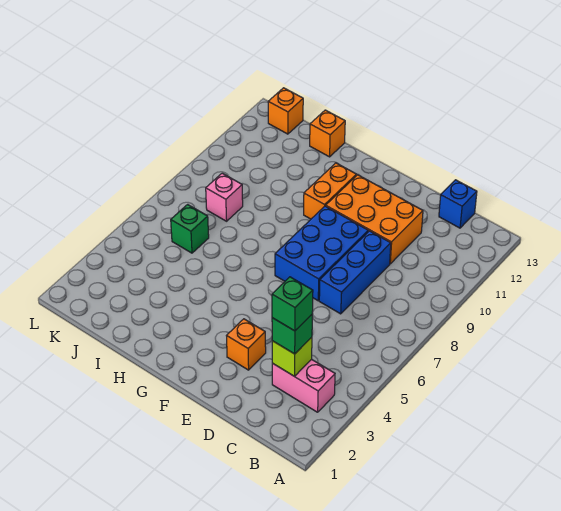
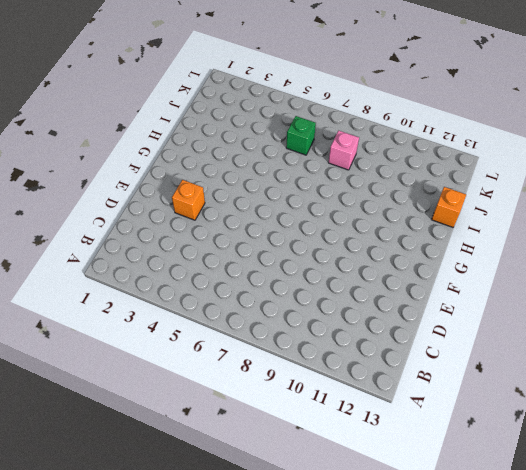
none -> pink brick B3:C3 level 1
none -> blue brick C13 level 1
none -> blue brick D7:D9 level 1

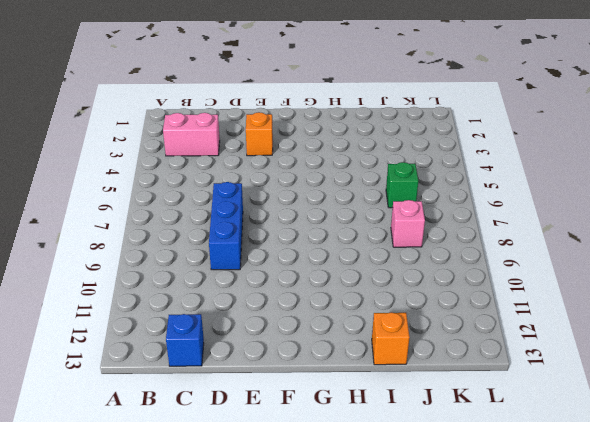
none -> orange brick D10:F11 level 1
none -> blue brick E7:F9 level 1
none -> orange brick G10:G11 level 1

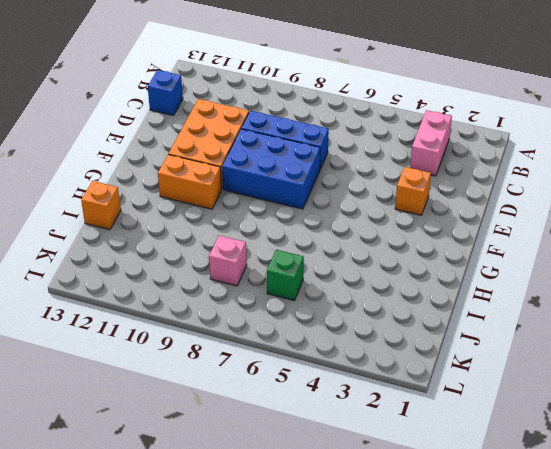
none -> orange brick K13 level 1
none -> lime brick C3 level 2
none -> green brick C3 level 3

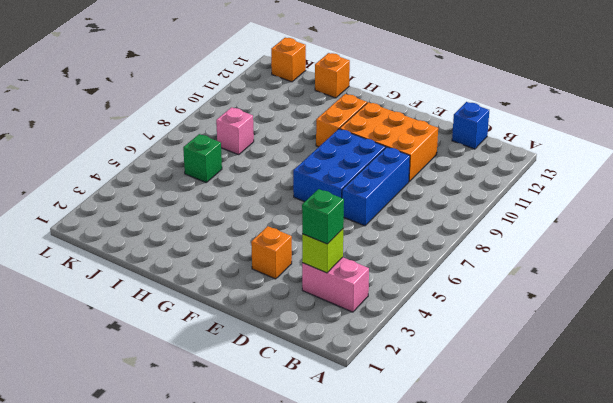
none -> green brick C3 level 4

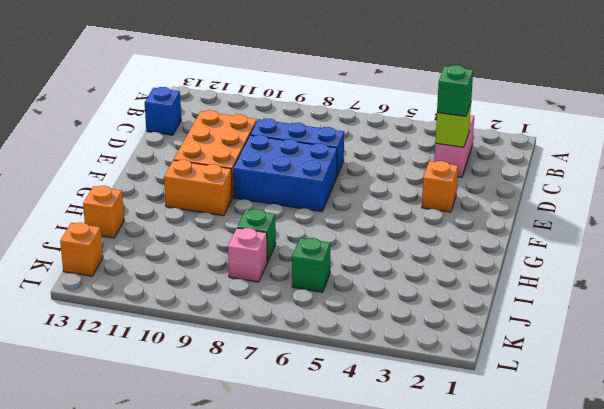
green brick I8 level 1 -> green brick C3 level 4

